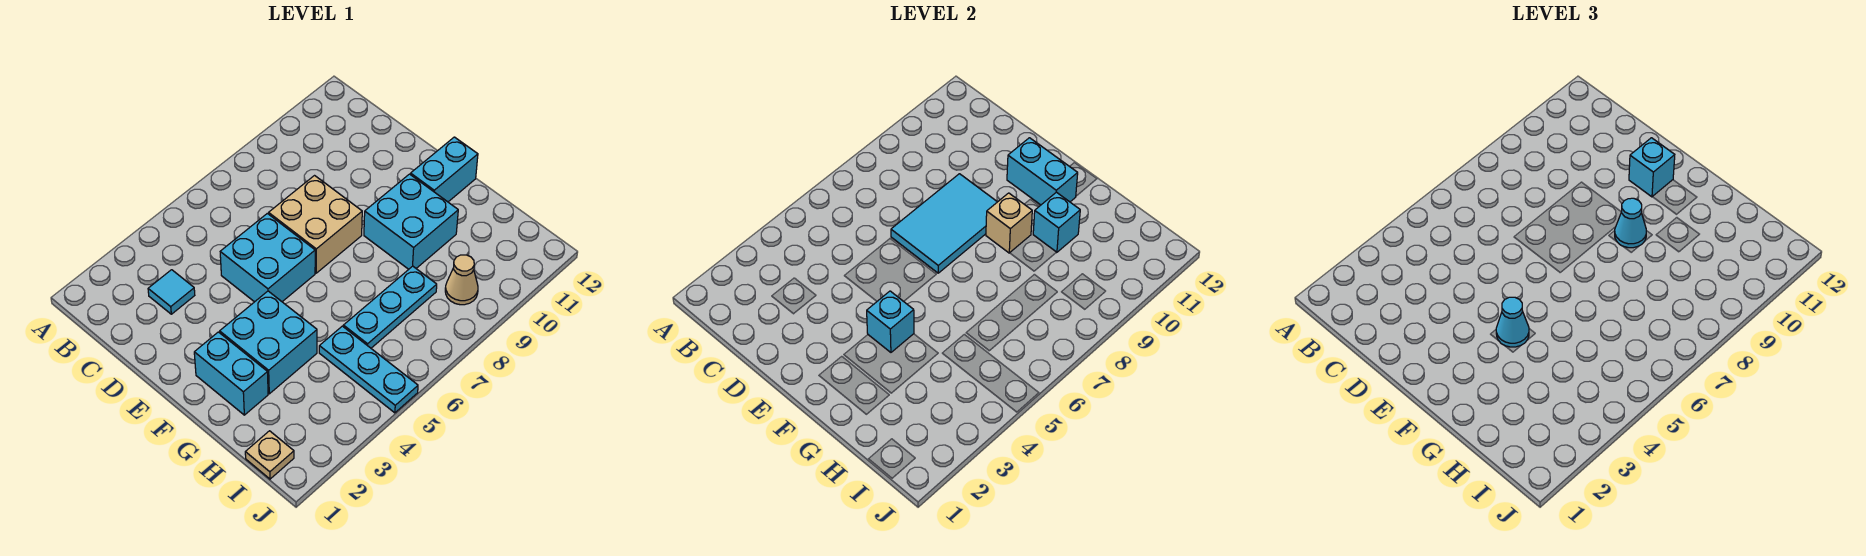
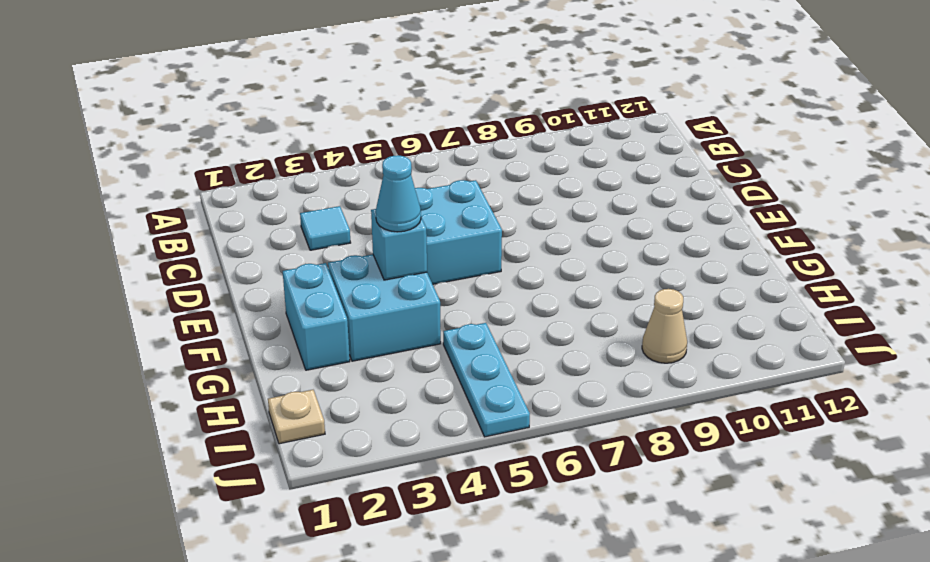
none -> tan brick D7:E8 level 1
none -> cyan brick F9:G10 level 1
none -> cyan brick F11:F12 level 1

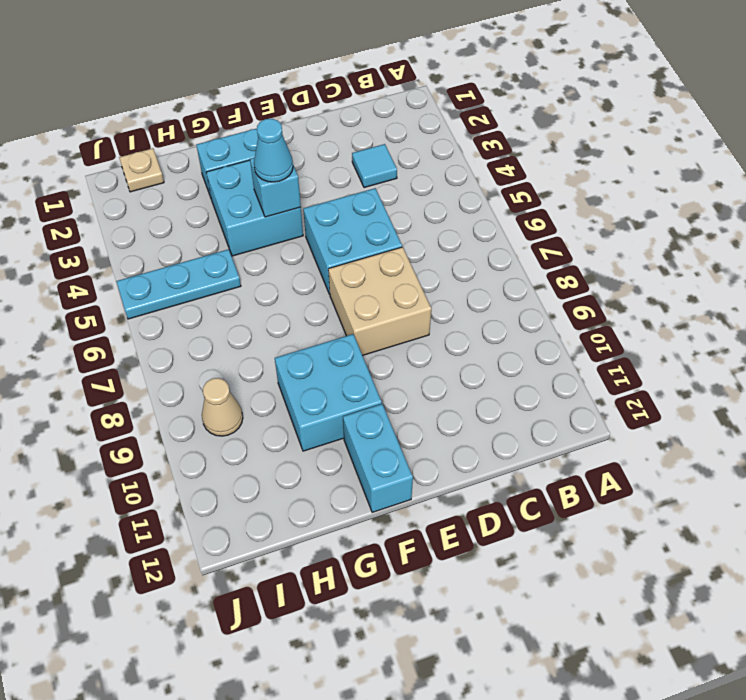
none -> cyan plate H6:H8 level 1
none -> cyan tile D7:E9 level 2
none -> cyan brick E11:F11 level 2

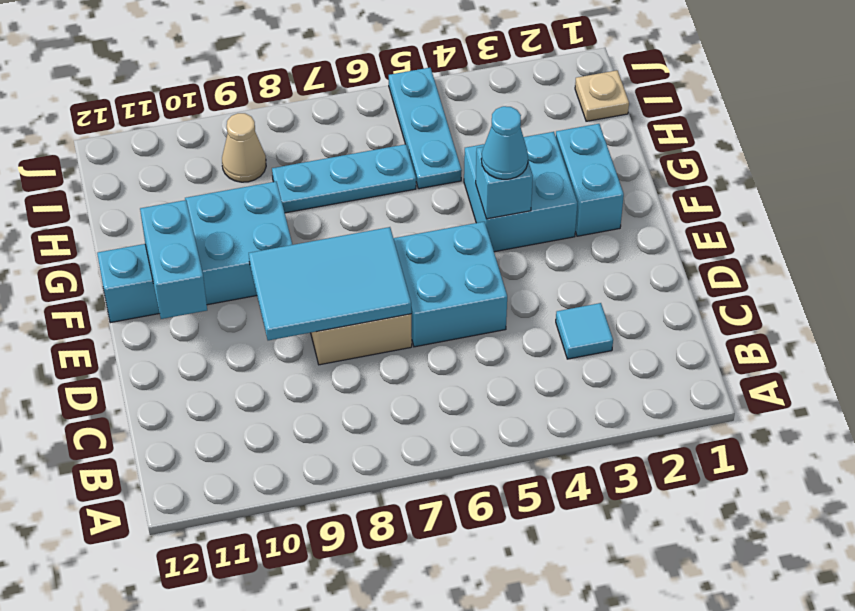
none -> tan brick F9 level 2
none -> cyan brick G10 level 2
none -> cyan brick E11 level 3

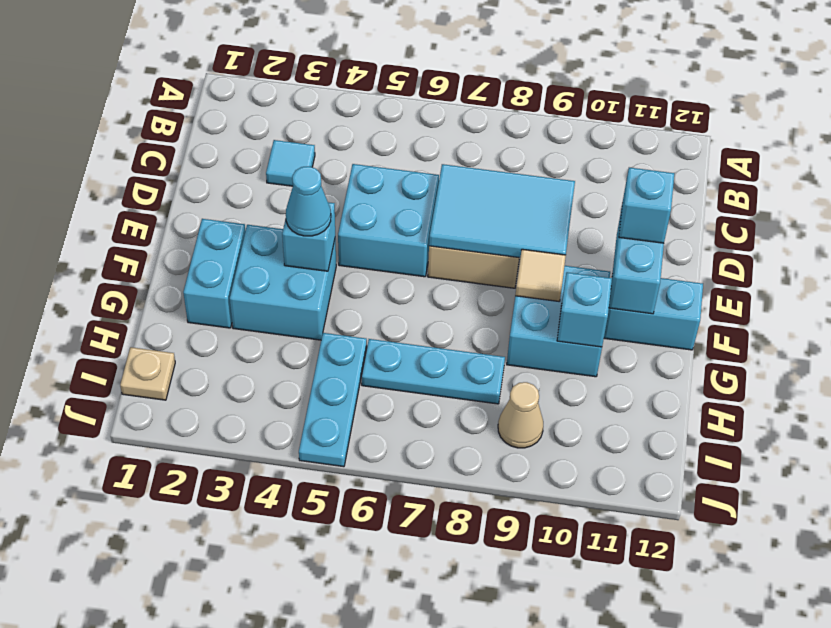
tan tile F9 level 2 -> tan brick F9 level 2
none -> cyan cone F9 level 3

